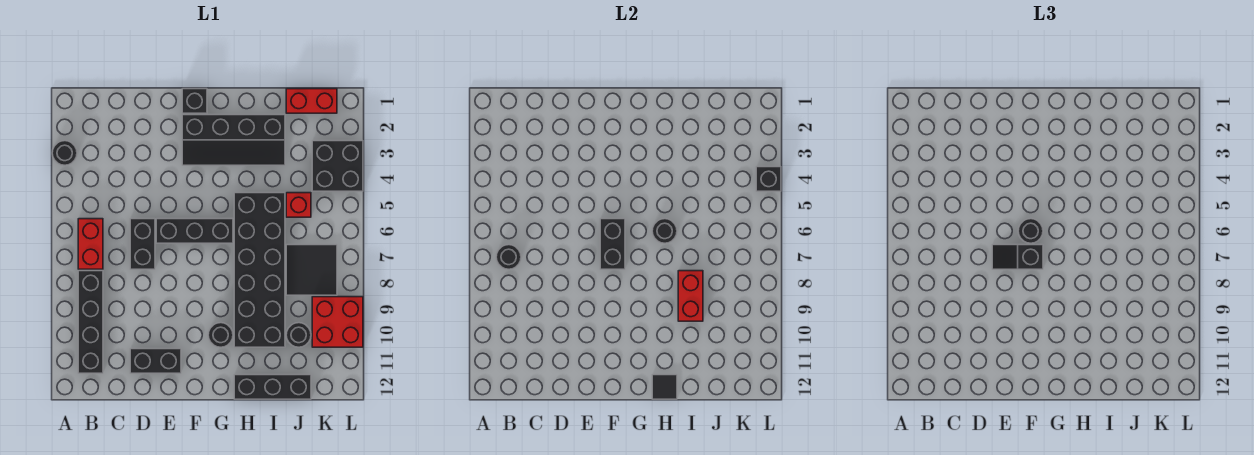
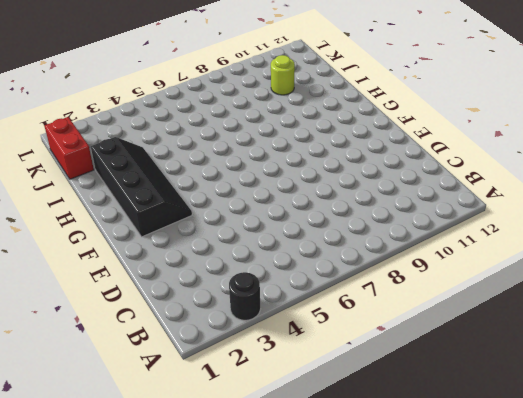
lime round brick J10 level 1 -> black round brick J10 level 1
none -> red brick B6:B7 level 1
none -> black brick B8:B11 level 1
none -> black brick D6:D7 level 1

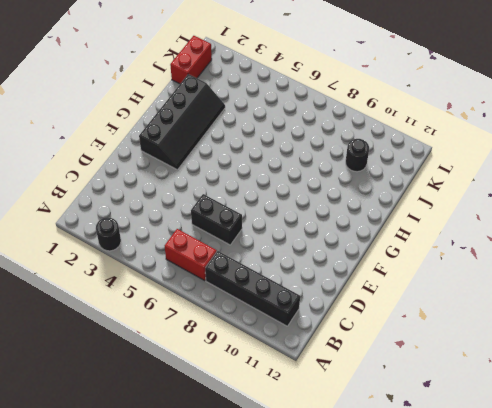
none -> black brick D11:E11 level 1
none -> black brick E6:G6 level 1
none -> black brick F1 level 1

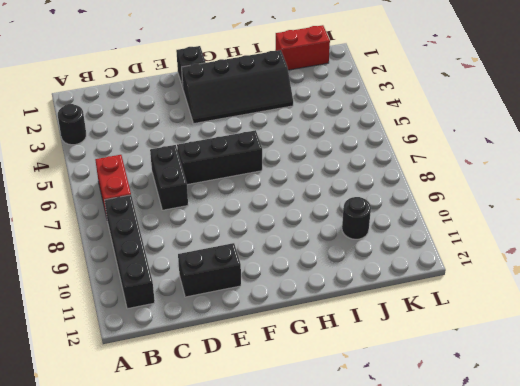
none -> black round brick G10 level 1
none -> black brick H5:I10 level 1
none -> black brick H12:J12 level 1

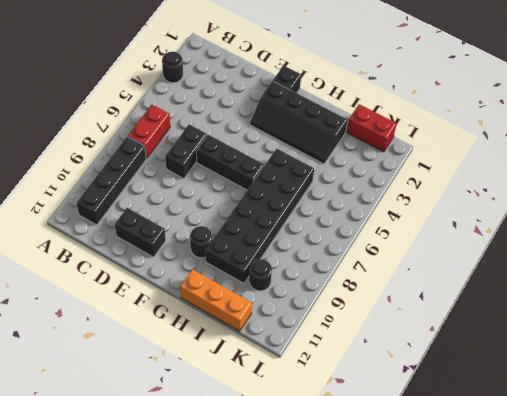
orange brick H12:J12 level 1 -> black brick H12:J12 level 1
none -> red brick J5 level 1
none -> black tile J7:K8 level 1
none -> black brick K3:L4 level 1

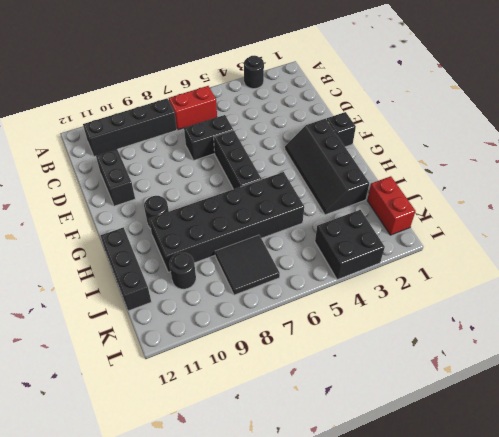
none -> red brick J5 level 1
none -> red brick K9:L10 level 1
none -> black round brick B7 level 2

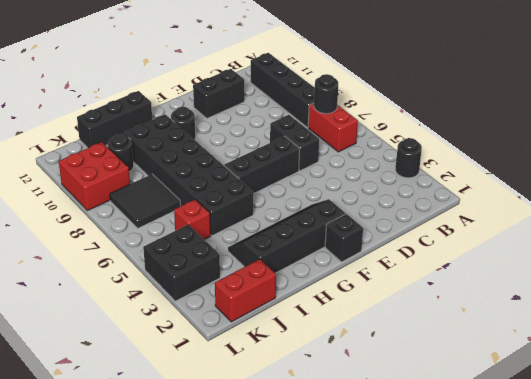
none -> black brick F6:F7 level 2
none -> black round brick H6 level 2
none -> black tile H12 level 2

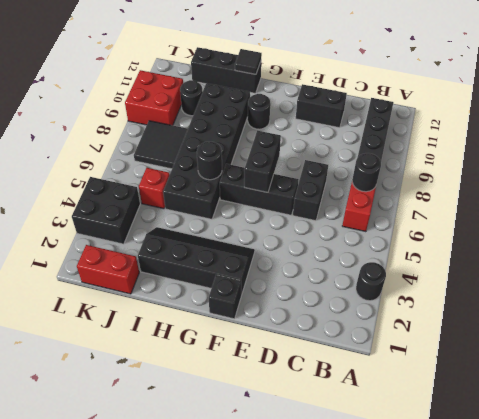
none -> red brick I8:I9 level 2
none -> black brick L4 level 2
none -> black slope E7:F7 level 3 top F

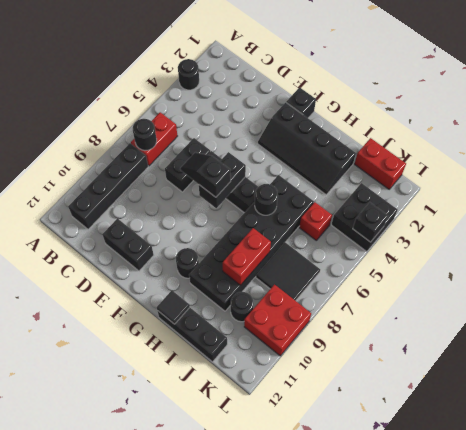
none -> black round brick F6 level 3

